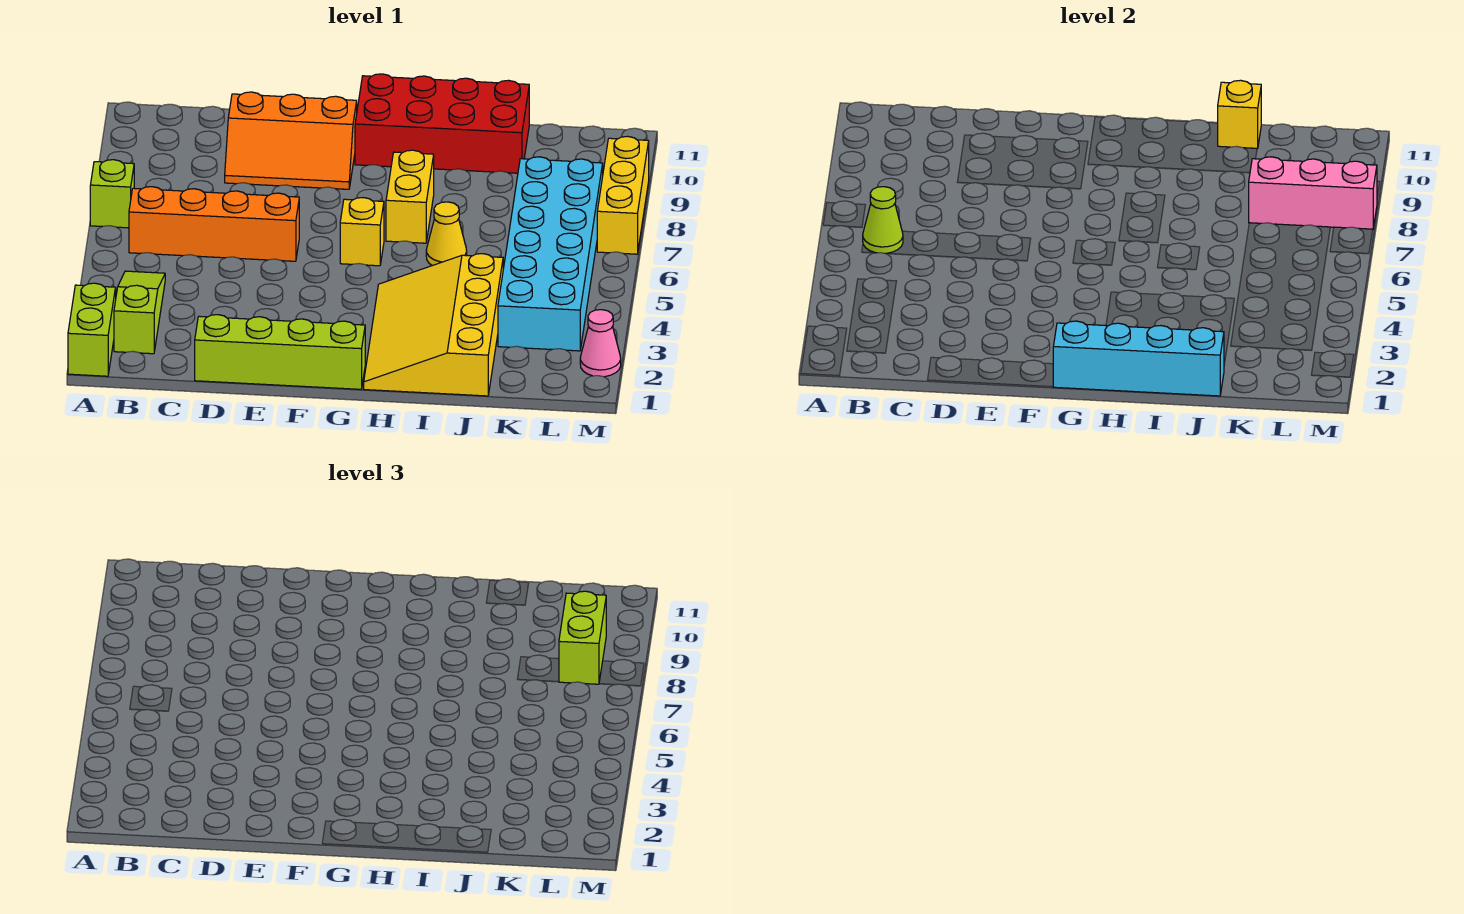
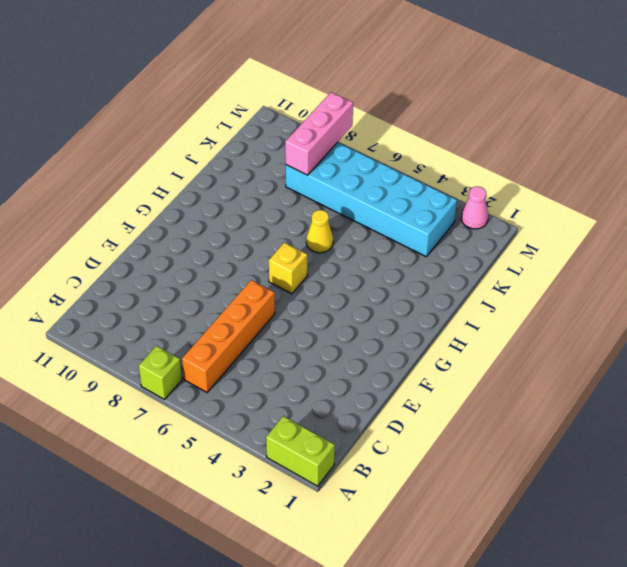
none -> lime slope B2:B4 level 1 top 2
none -> lime brick D1:G1 level 1
none -> orange slope D9:F10 level 1 top 10

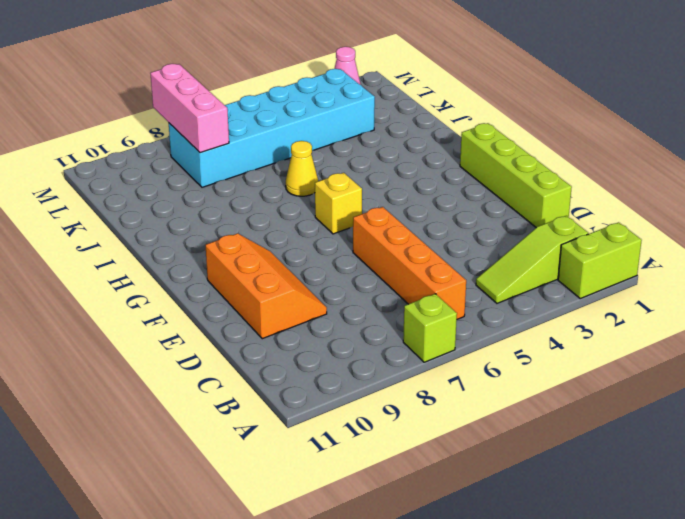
none -> red brick G10:J11 level 1
none -> yellow slope H1:J4 level 1 top J
none -> yellow brick H7:H8 level 1

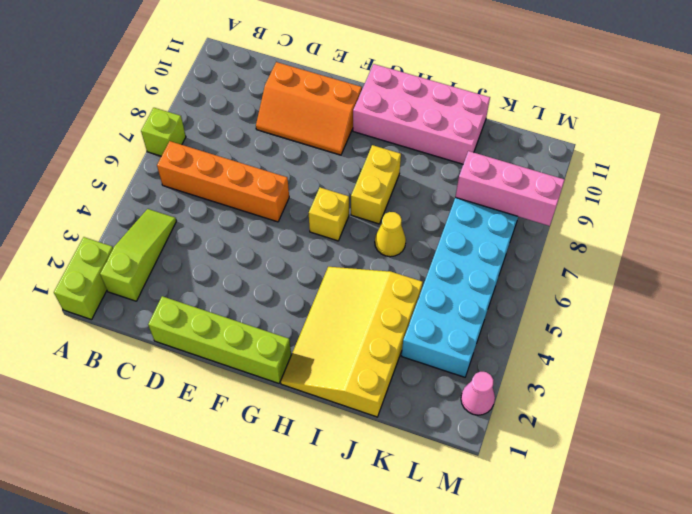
pink brick G10:J11 level 1 -> red brick G10:J11 level 1
none -> yellow brick M7:M9 level 1
none -> lime cone B6 level 2
none -> cyan brick G1:J1 level 2

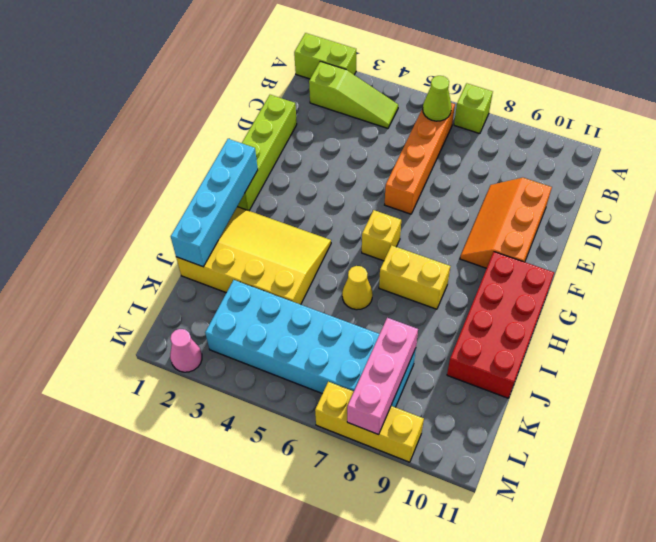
none -> yellow brick J11 level 2
none -> lime brick L8:L9 level 3

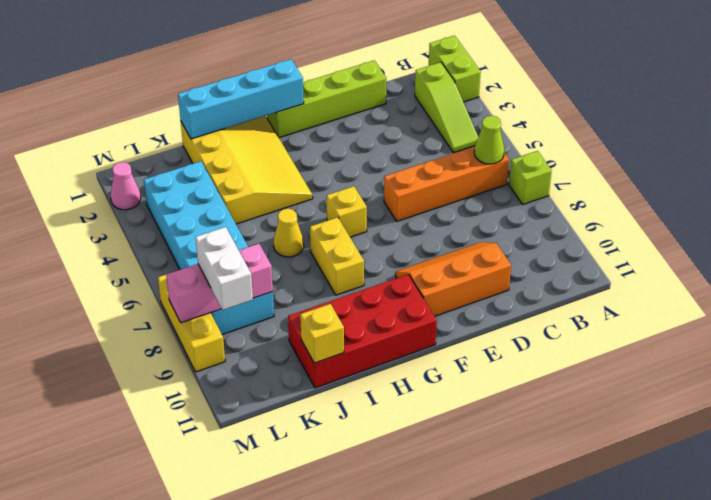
white brick L8:L9 level 3 -> lime brick L8:L9 level 3

